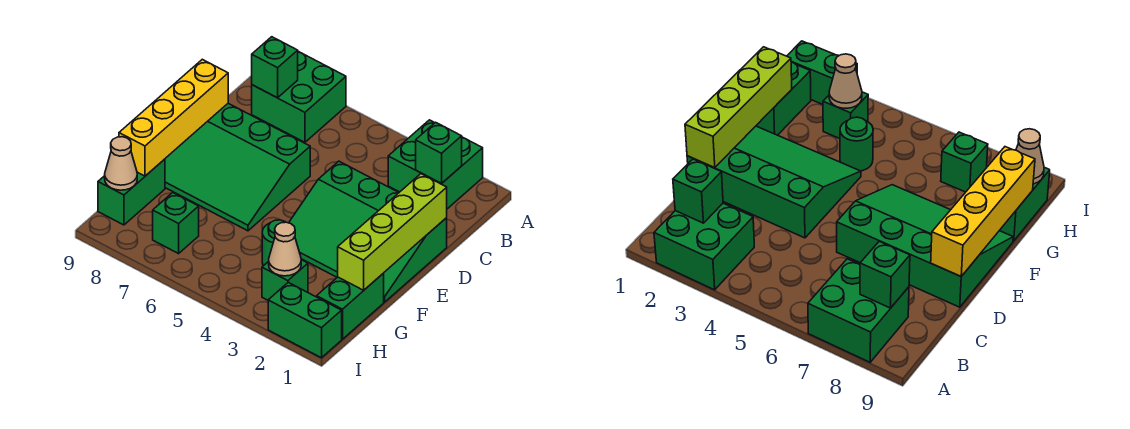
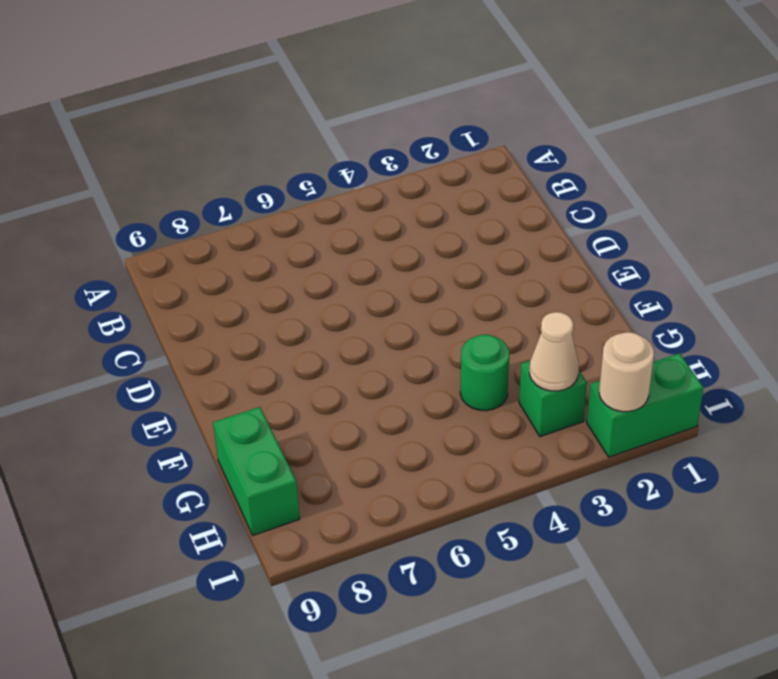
tan round brick I2 level 2 -> none
none -> green brick A2:B3 level 1
none -> green brick A7:B8 level 1
none -> green slope D1:F4 level 1 top D

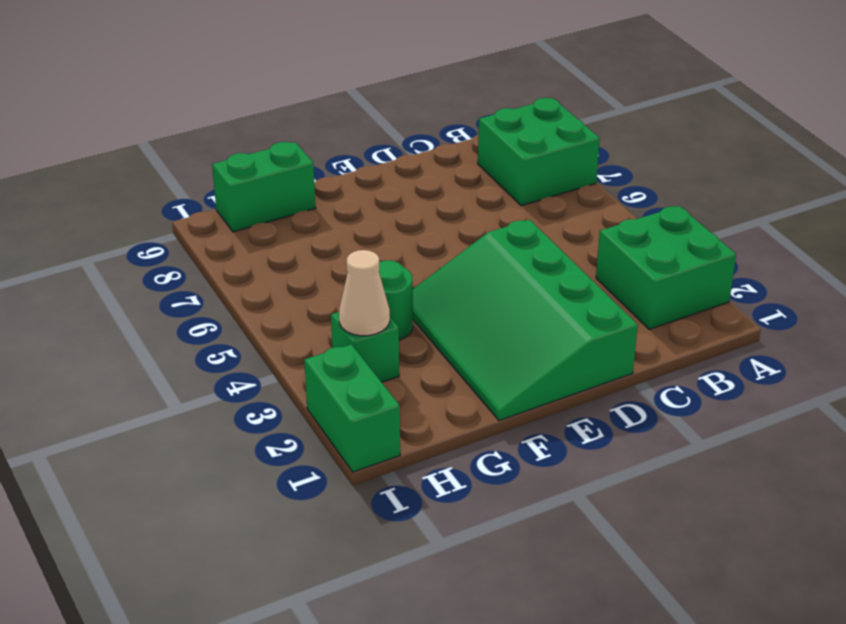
none -> green slope D6:F9 level 1 top D
none -> green brick G1:H1 level 1
none -> green brick H7 level 1

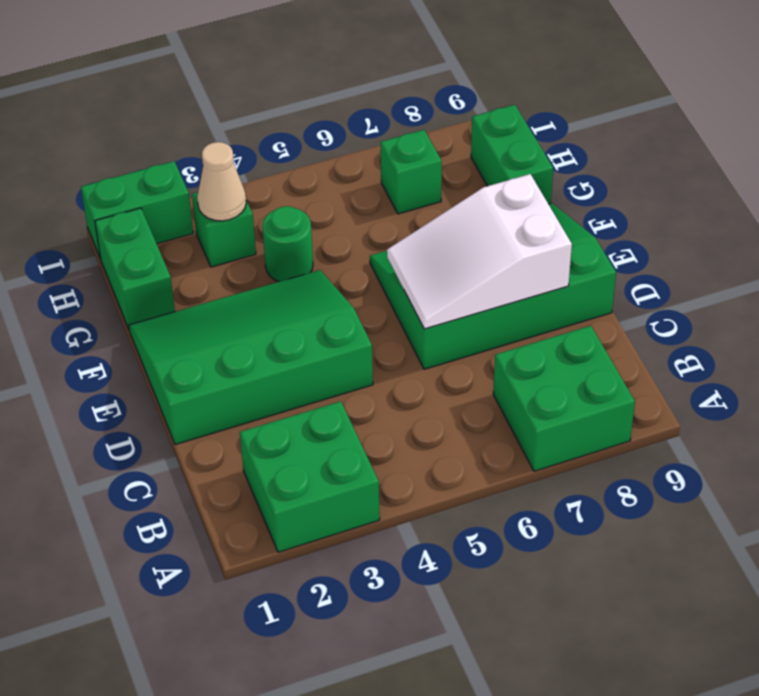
white slope D6:E8 level 2 top 8 -> none
none -> green brick B2 level 2
none -> green brick B8 level 2
none -> lime brick D1:G1 level 2

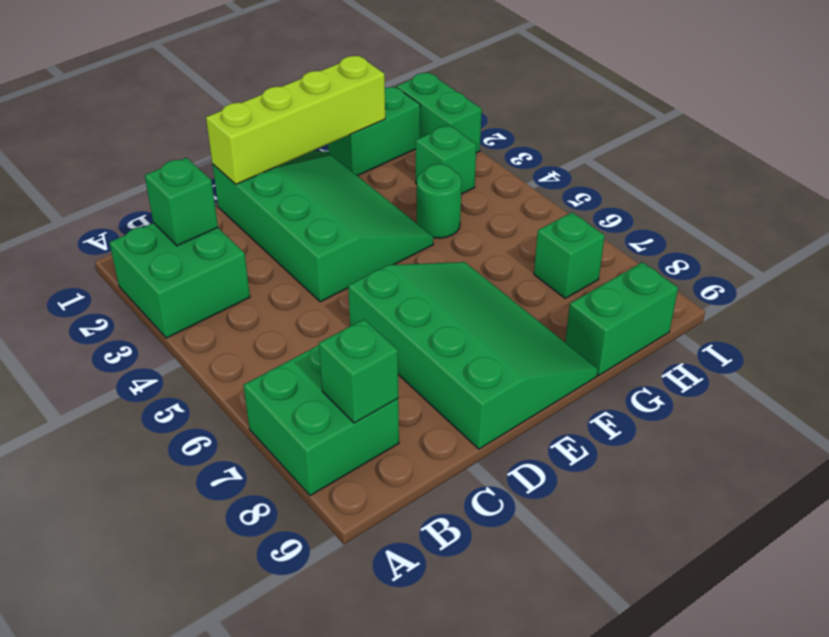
none -> yellow brick D9:G9 level 2
none -> tan cone H3 level 2
none -> tan cone H9 level 2

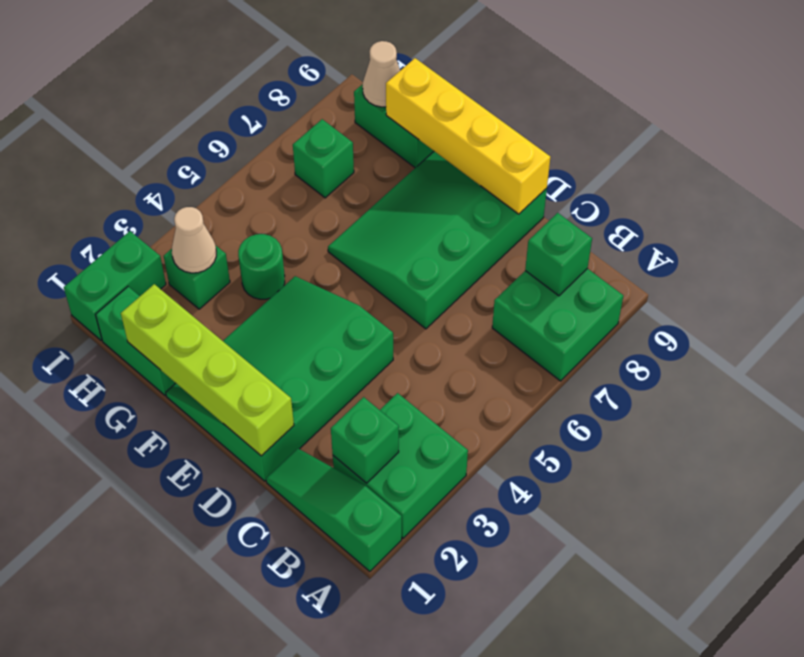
green slope A1:C1 level 1 top A -> none

